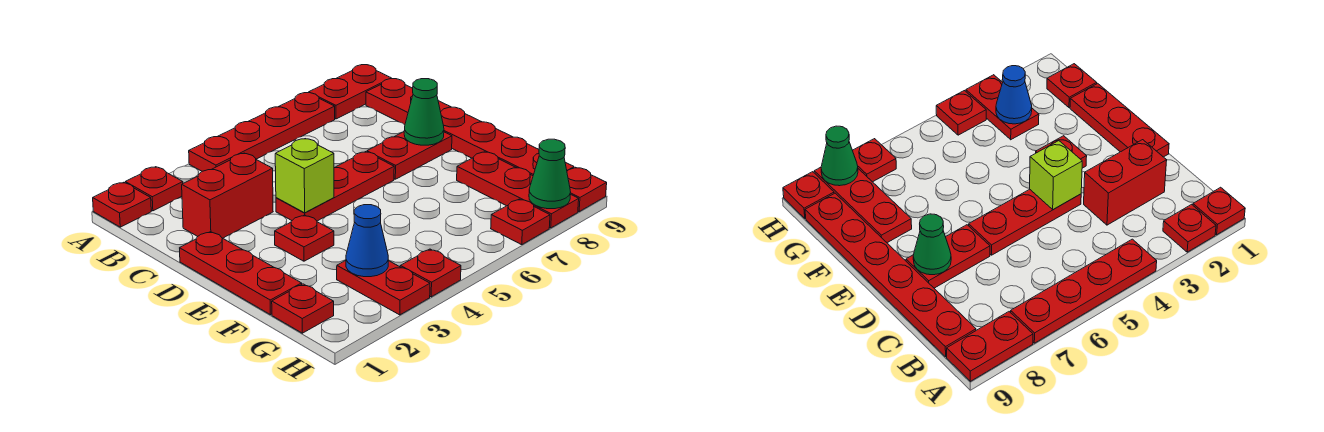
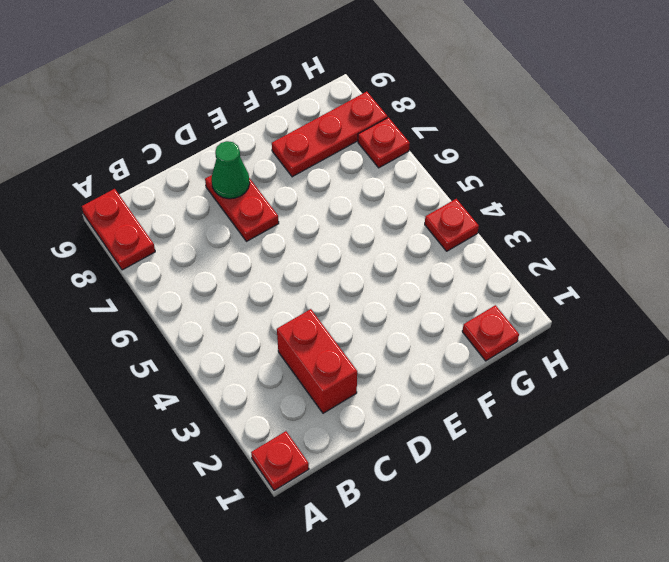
none -> red plate A2 level 1
none -> red plate A4:A7 level 1
none -> red plate B9:G9 level 1

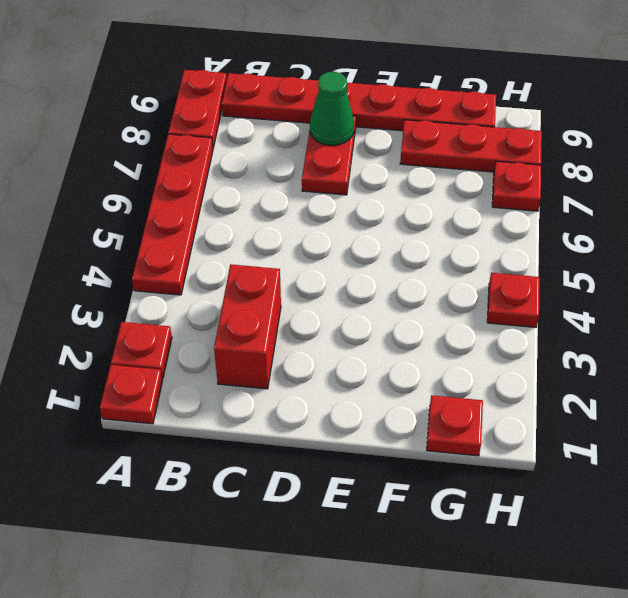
none -> red plate D1:F1 level 1
none -> red plate D4:D6 level 1
none -> red plate E3 level 1

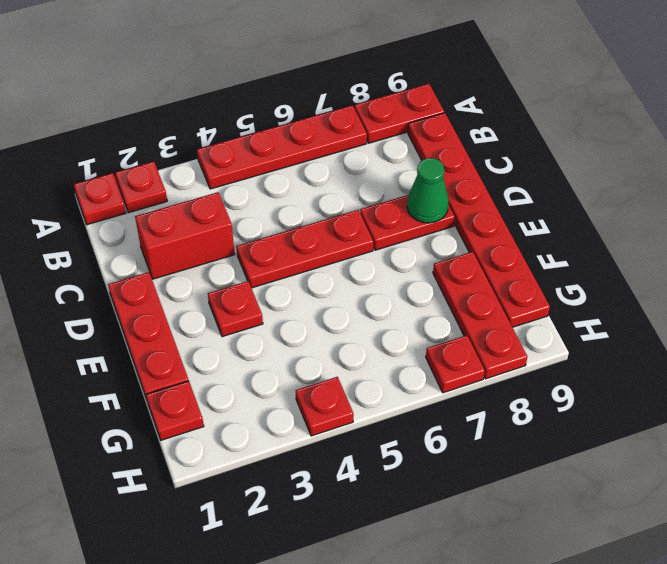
none -> red plate G3:H3 level 1
none -> red plate H9 level 1
none -> lime brick D4 level 2

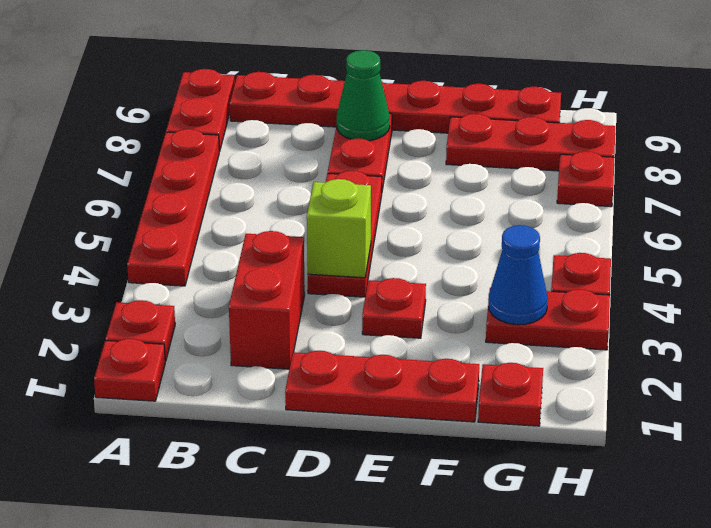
none -> red plate H9 level 1
none -> green cone H8 level 2

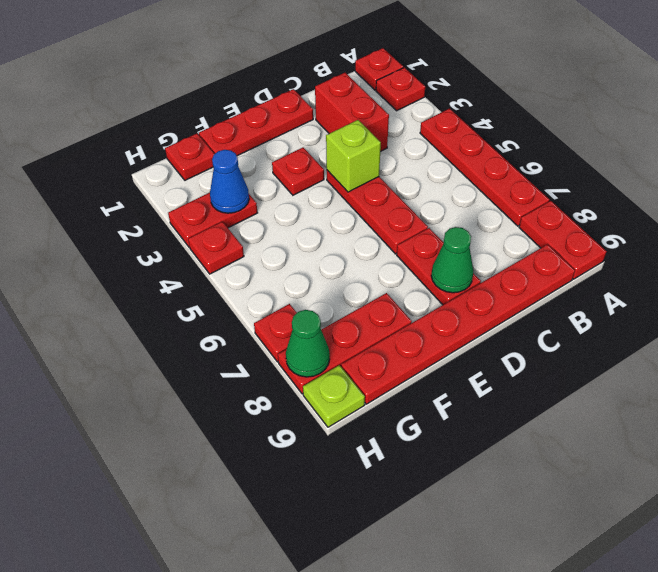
lime plate H9 level 1 -> red plate H9 level 1

